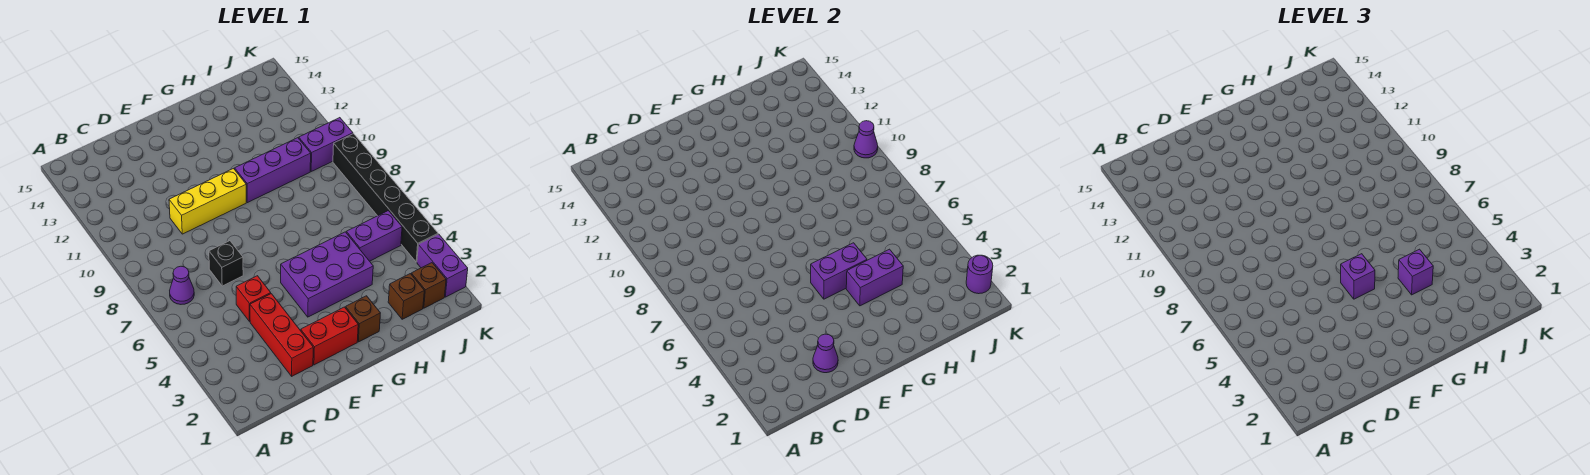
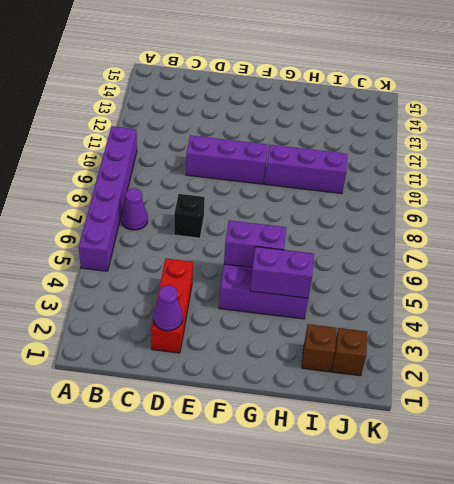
purple brick A5:A10 level 1 -> none
purple brick D10:F10 level 1 -> yellow brick D10:F10 level 1
none -> red brick D5 level 1
none -> red brick E2:F2 level 1
none -> brown brick G2 level 1

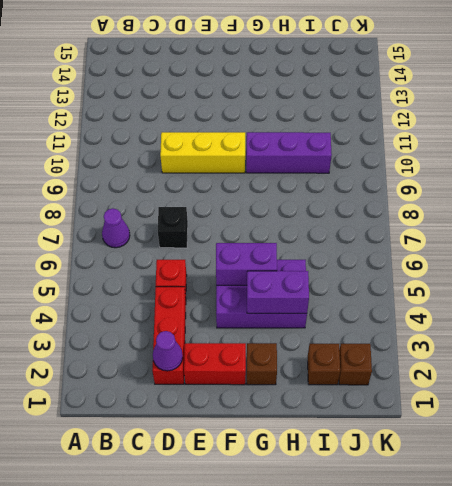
none -> purple brick I5:J5 level 1
none -> purple brick J10:K10 level 1
none -> purple brick K2:K3 level 1

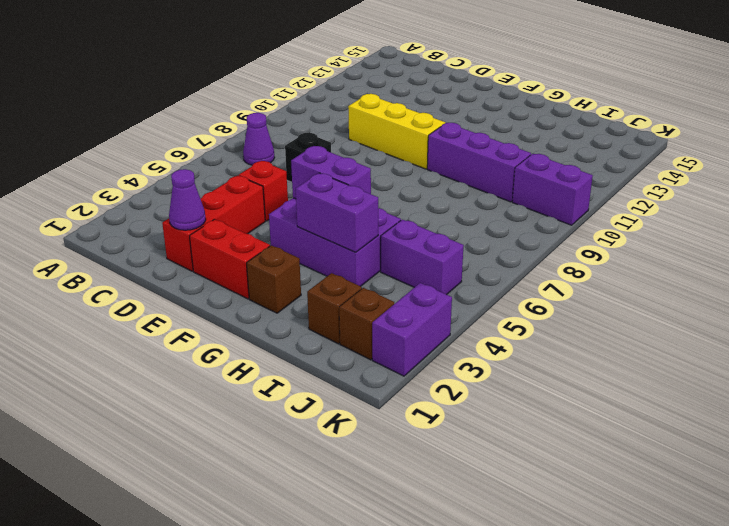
none -> black brick K4:K9 level 1
none -> purple round brick K2 level 2
none -> purple cone K10 level 2

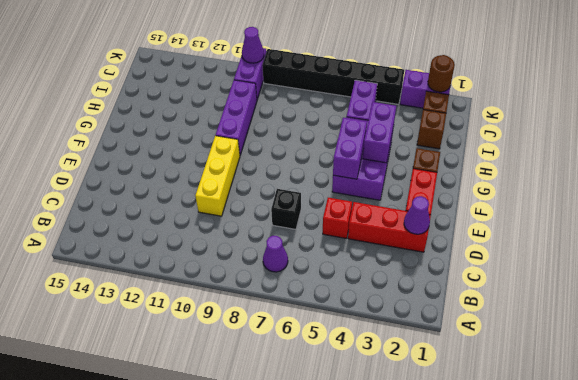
brown round brick K2 level 2 -> purple round brick K2 level 2
none -> purple brick F5 level 3
none -> purple brick H4 level 3

